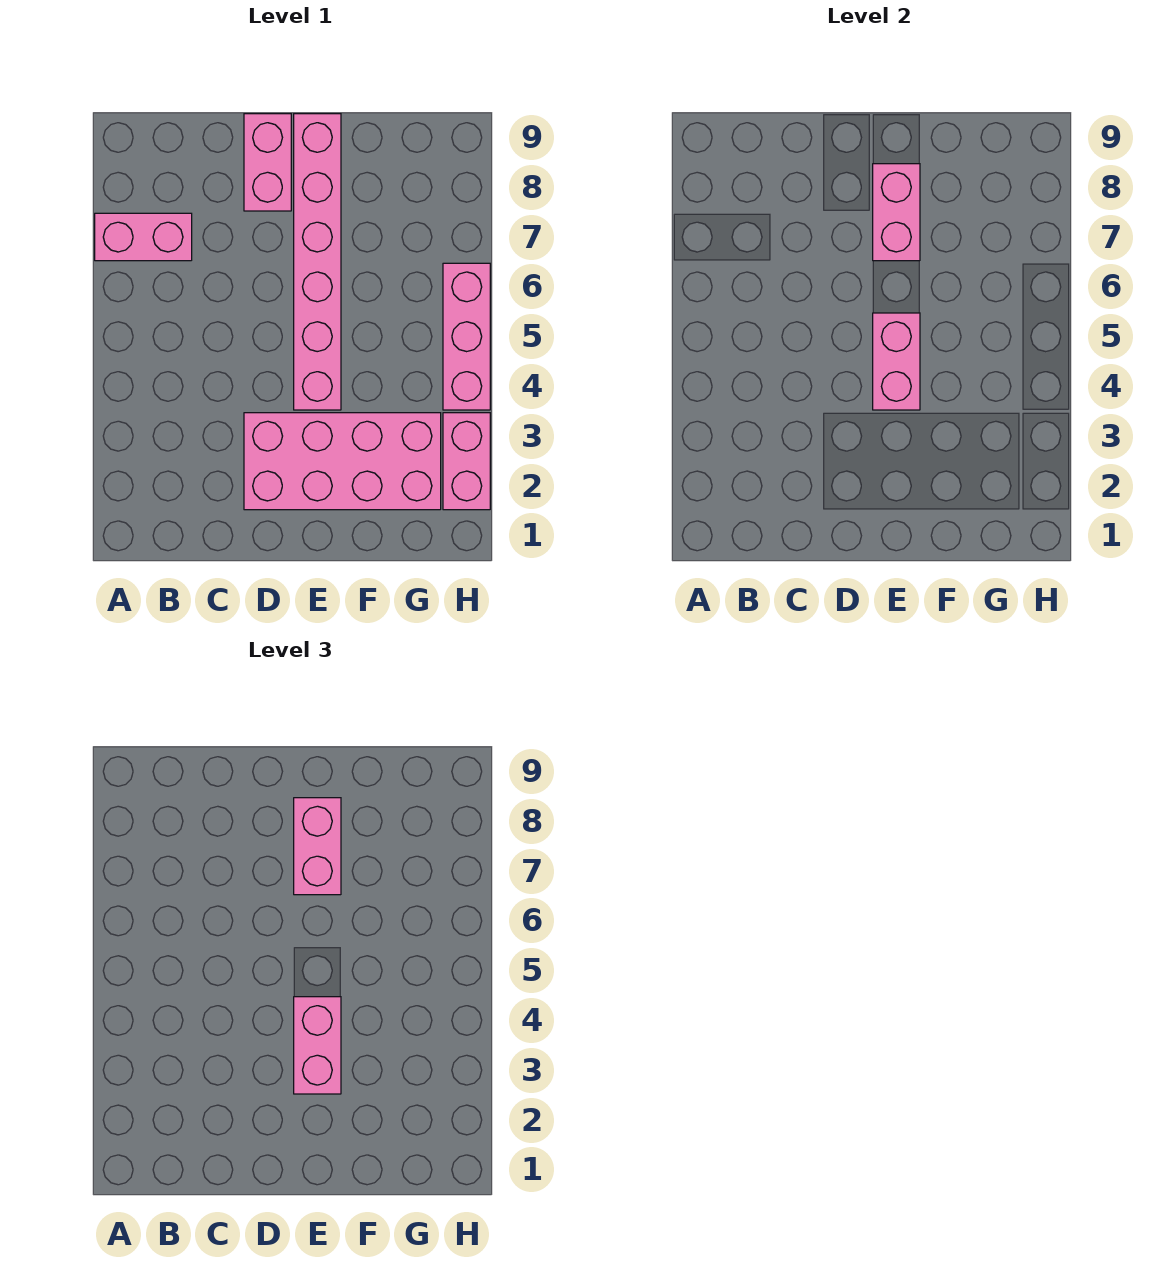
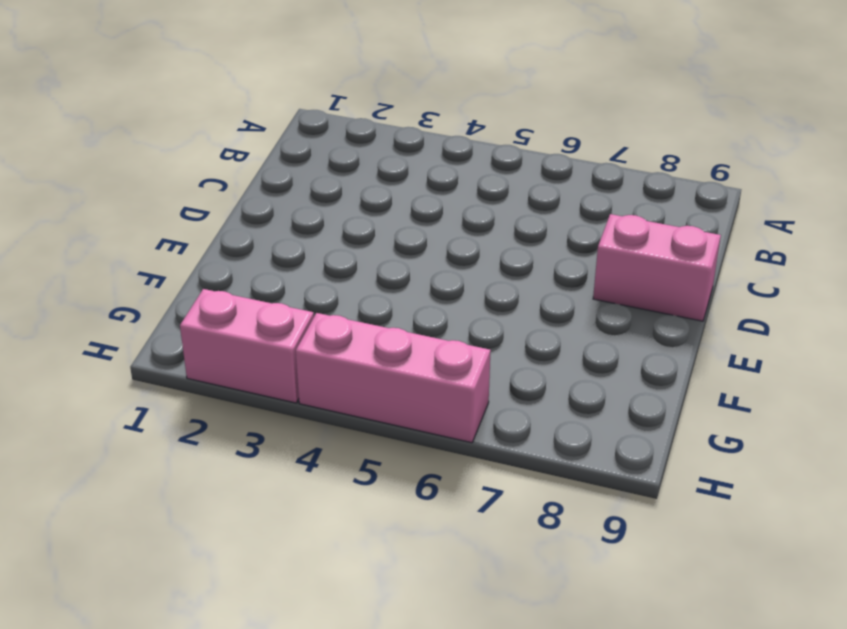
none -> pink brick A7:B7 level 1
none -> pink brick D2:G3 level 1

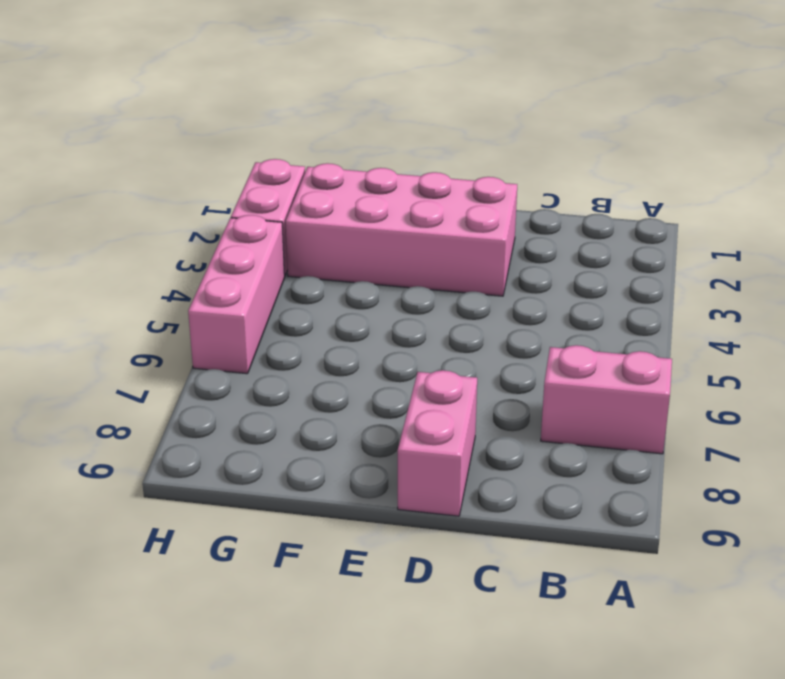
none -> pink brick E4:E9 level 1
none -> pink brick E4:E5 level 2

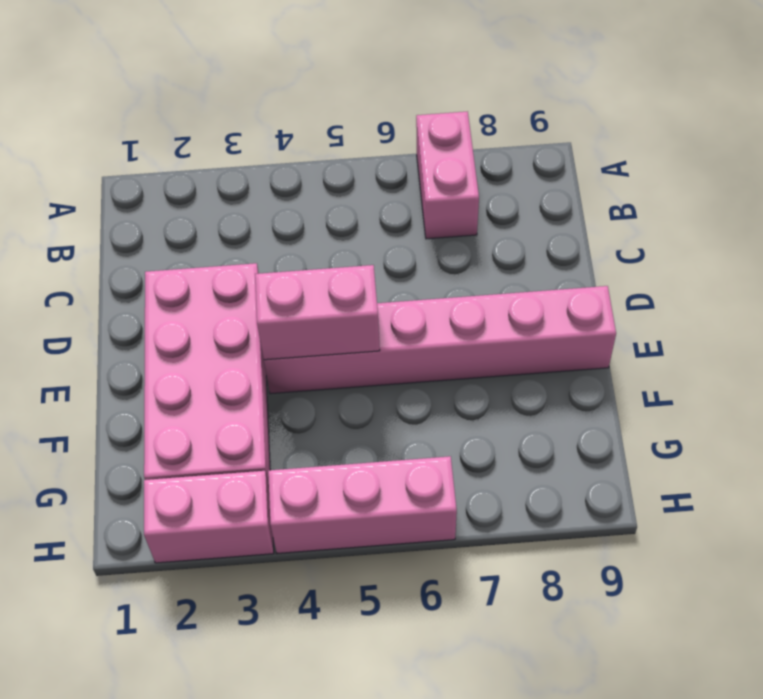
none -> pink brick D8:D9 level 1
none -> pink brick E7:E8 level 2

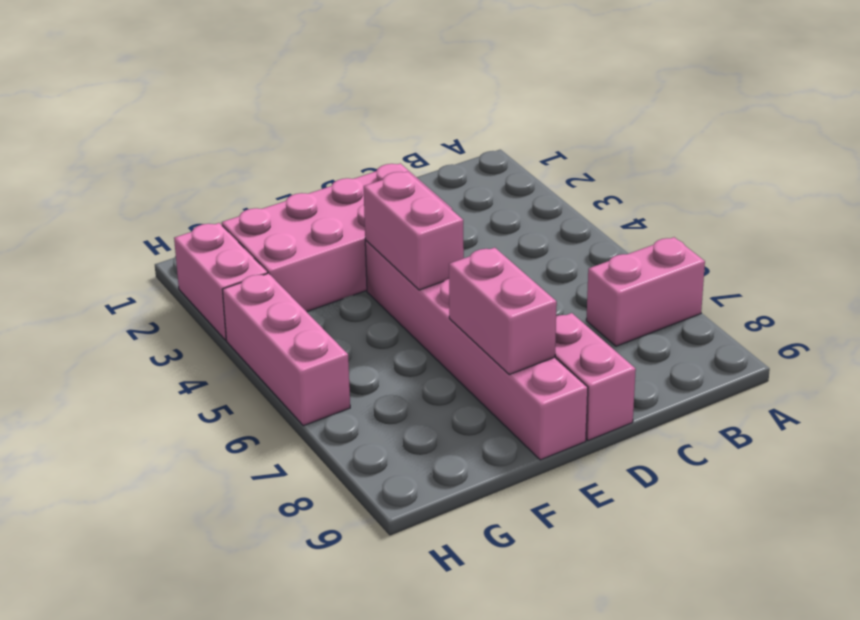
none -> pink brick E3:E4 level 3
none -> pink brick E7:E8 level 3

